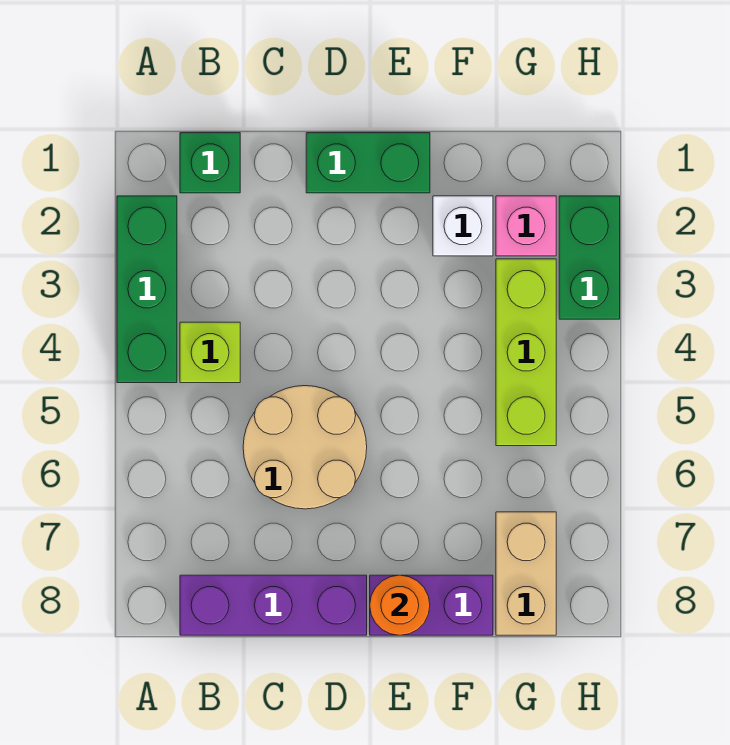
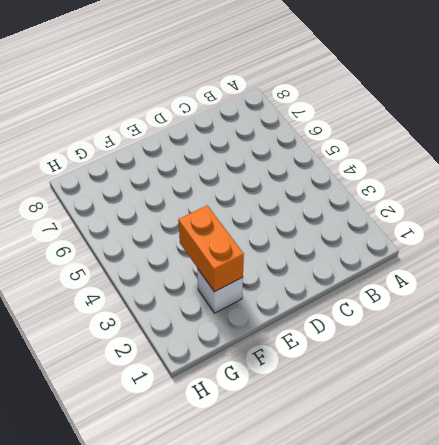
orange brick F2:F3 level 2 -> none
none -> green brick A2:A4 level 1
none -> green brick B1 level 1
none -> lime brick B4 level 1

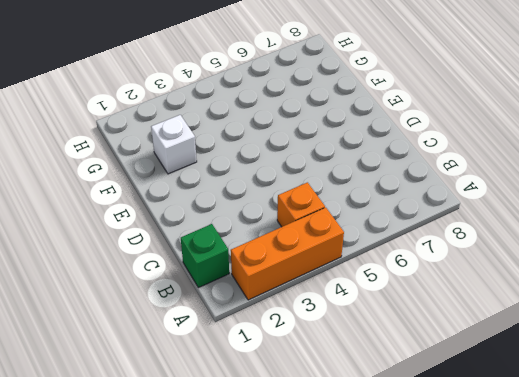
orange brick A2:A4 level 1 -> green brick A2:A4 level 1
orange brick B4 level 1 -> lime brick B4 level 1
none -> purple brick B8:D8 level 1
none -> tan round brick C5:D6 level 1
none -> green brick D1:E1 level 1

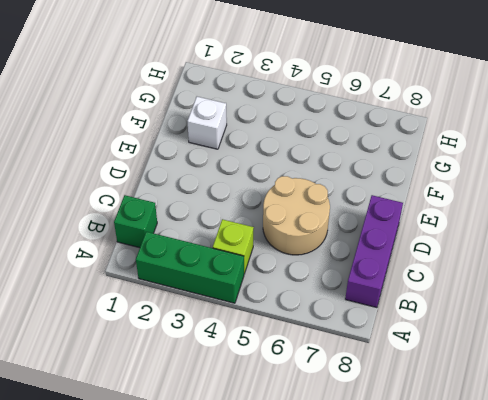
none -> green brick D1:E1 level 1
none -> purple brick E8:F8 level 1
none -> pink brick G2 level 1

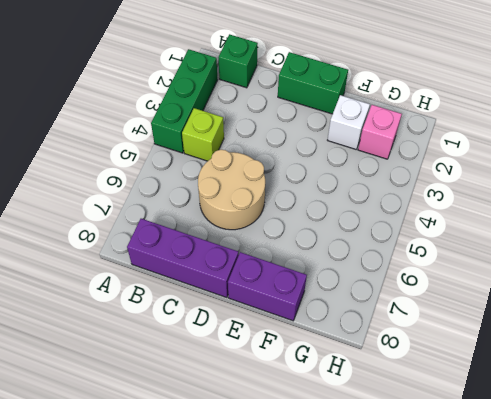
none -> lime brick G3:G5 level 1
none -> tan brick G7:G8 level 1
none -> green brick H2:H3 level 1

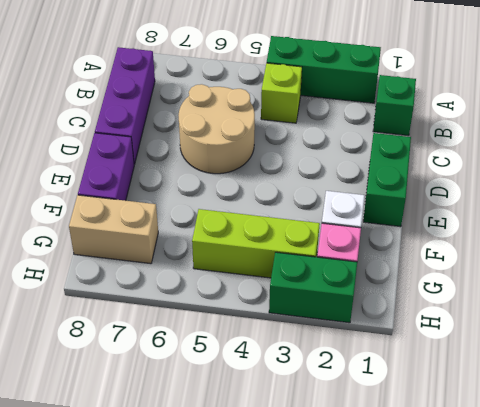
none -> orange round brick E8 level 2

